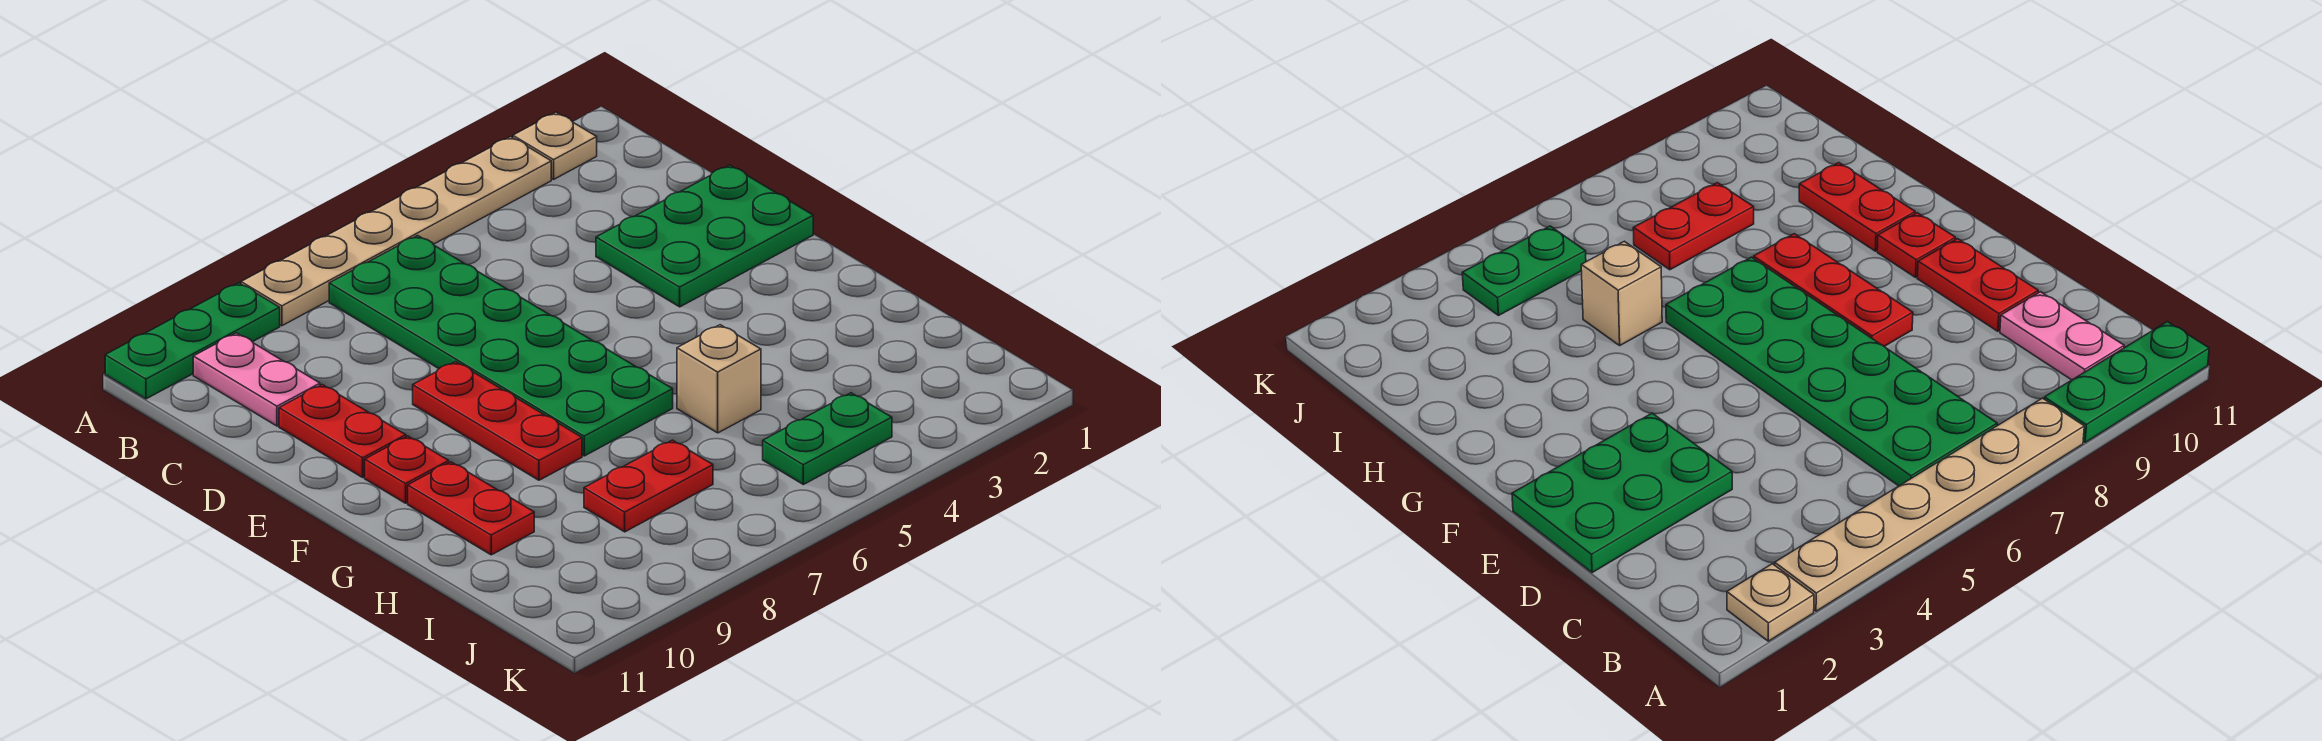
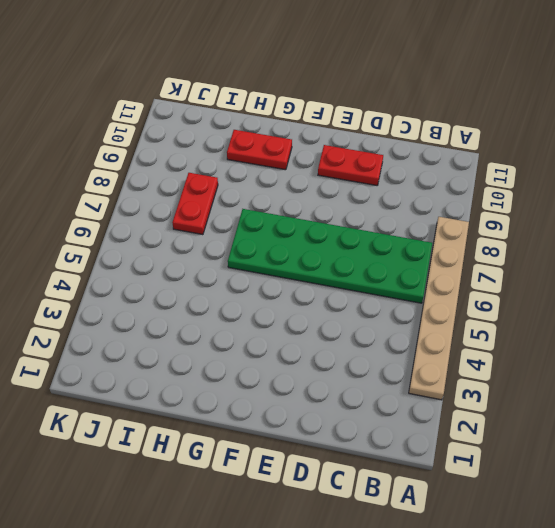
none -> tan plate A2 level 1
none -> green plate A9:A11 level 1
none -> pink plate B10:C10 level 1

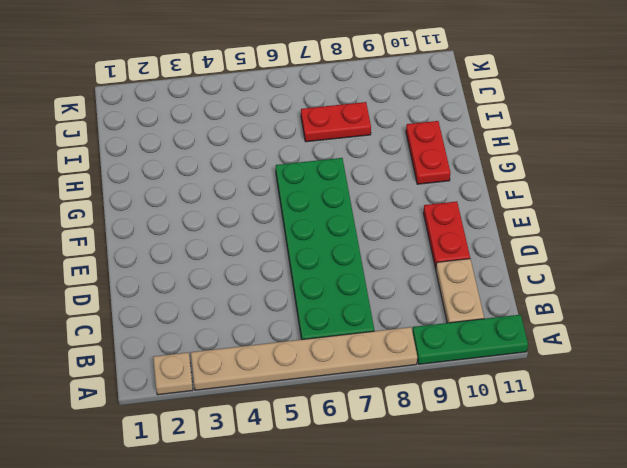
tan plate B10:C10 level 1 -> pink plate B10:C10 level 1
none -> green plate D1:E3 level 1
none -> red plate E8:G8 level 1
none -> red plate F10 level 1

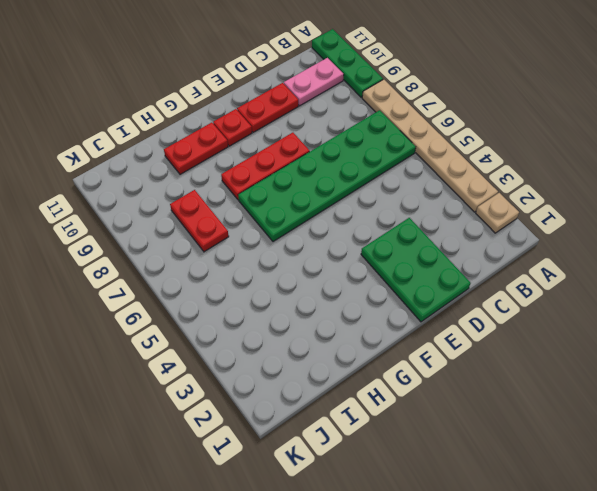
none -> tan brick H5 level 1
none -> green plate J4:J5 level 1

